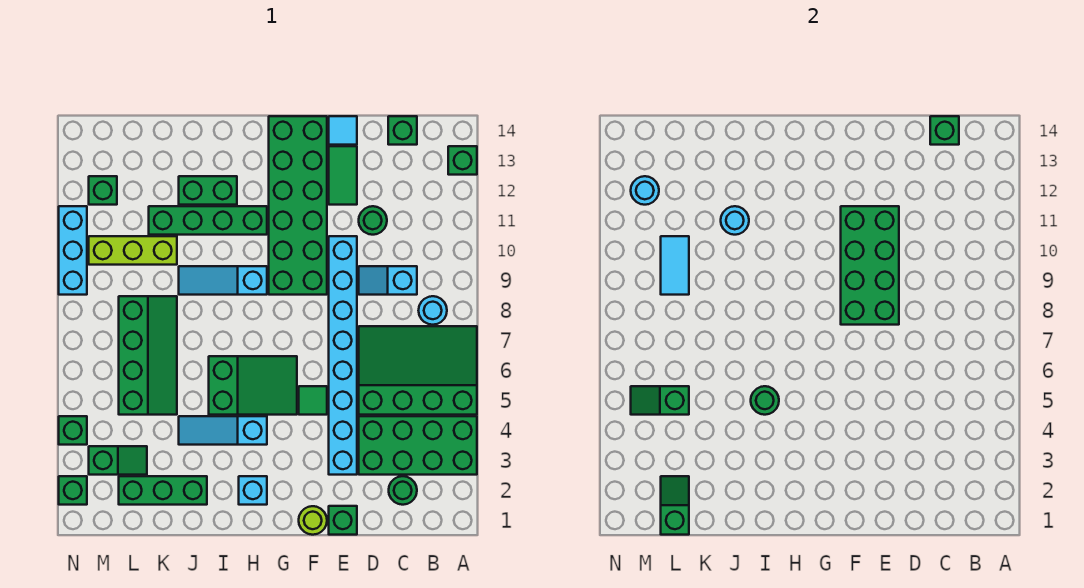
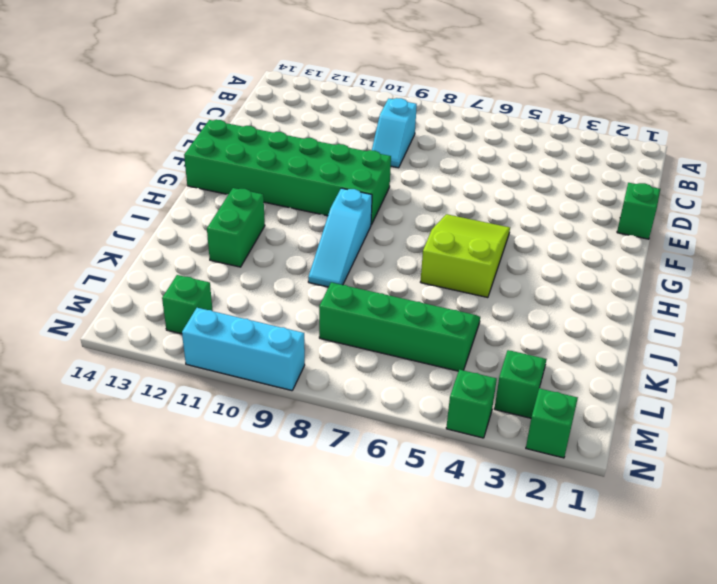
lime slope G5:I6 level 1 top I -> green slope G5:I6 level 1 top I
none -> green brick A3:D4 level 1
none -> green slope A5:D7 level 1 top 5
none -> green brick A13 level 1
none -> cyan round brick B8 level 1

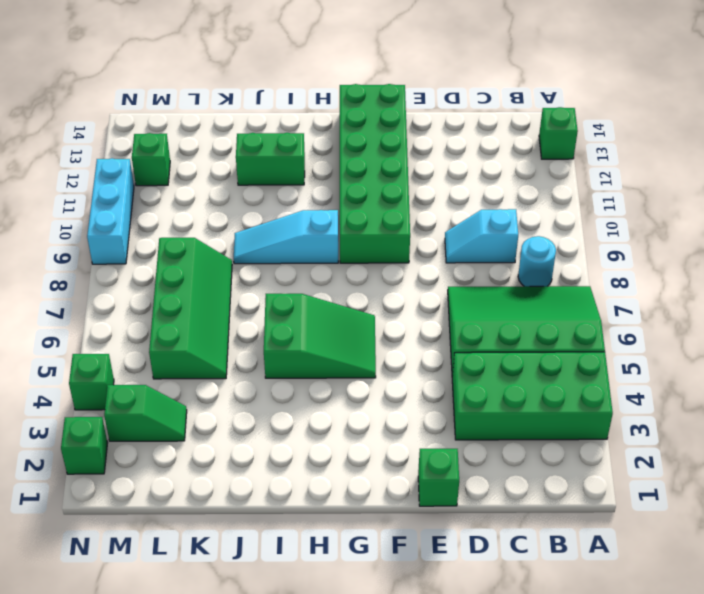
none -> green round brick C2 level 1
none -> green brick C14 level 1
none -> green round brick D11 level 1
none -> cyan brick E3:E10 level 1

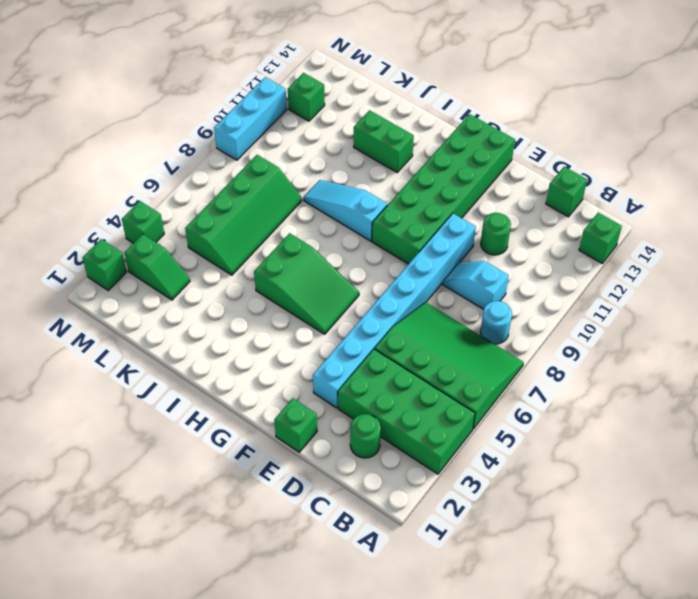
none -> green tile E12:E13 level 1
none -> cyan tile E14 level 1
none -> lime round brick F1 level 1
none -> green tile F5 level 1

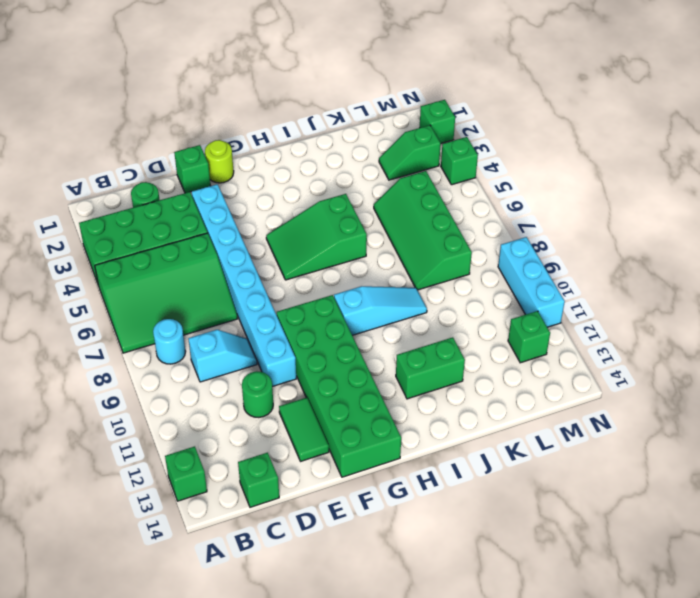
none -> cyan tile E14 level 1
none -> green tile F5 level 1
none -> cyan brick H2 level 1
none -> cyan slope H4:J4 level 1 top H

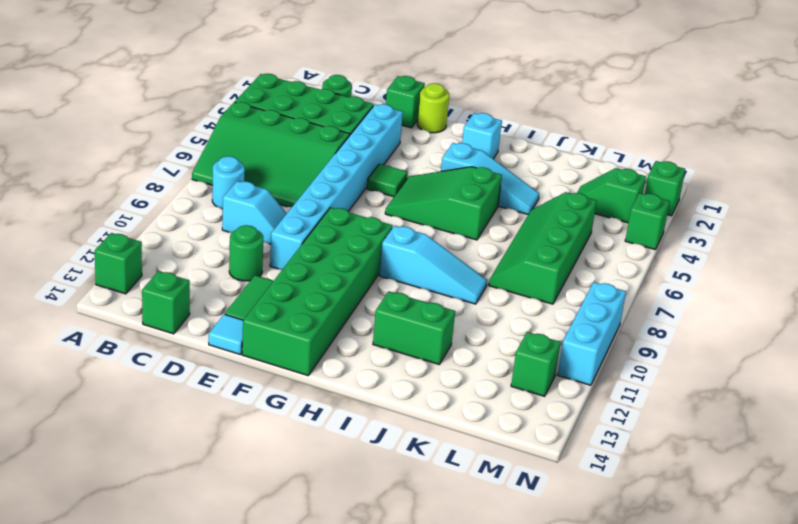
none -> green brick H11:K11 level 1
none -> green brick J2:L2 level 1
none -> lime brick K10:M10 level 1
none -> green brick C14 level 2

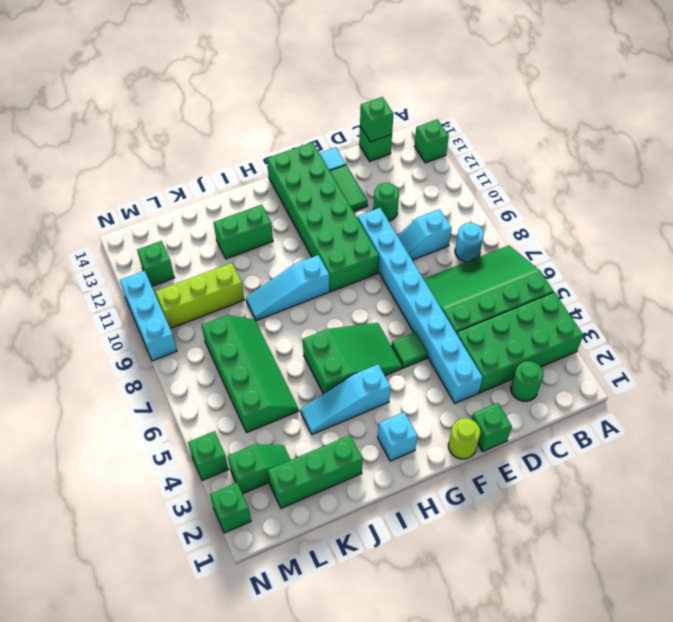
none -> green brick H11:K11 level 1
none -> green brick E8:F11 level 2
none -> green round brick I5 level 2
none -> cyan round brick J11 level 2

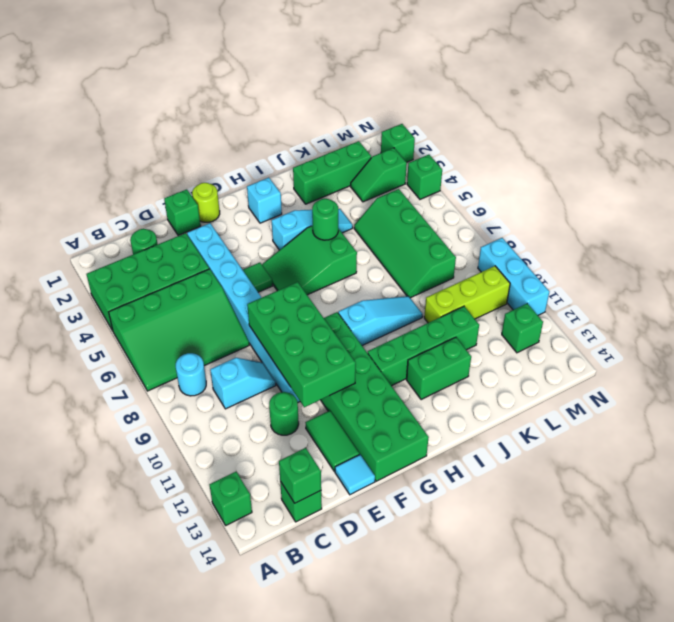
none -> cyan round brick J11 level 2
none -> green slope L1:L2 level 2 top 1
none -> green slope L5:M5 level 2 top L
none -> cyan tile L9:L10 level 2

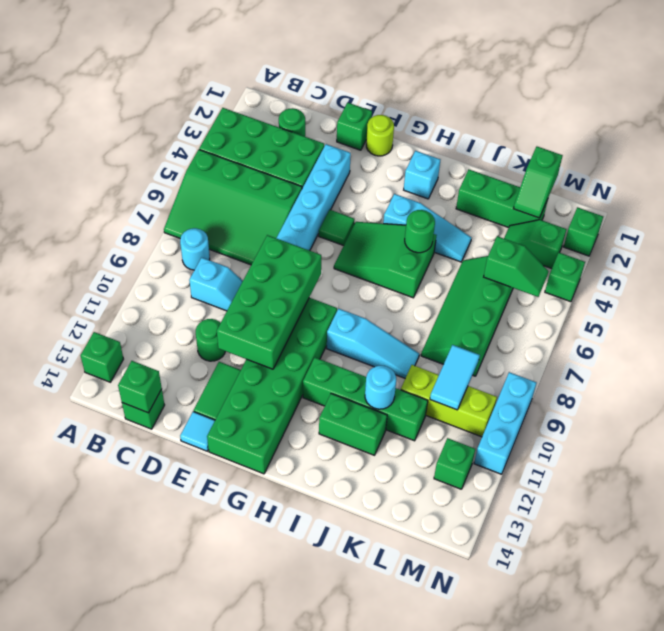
none -> cyan round brick M12 level 2

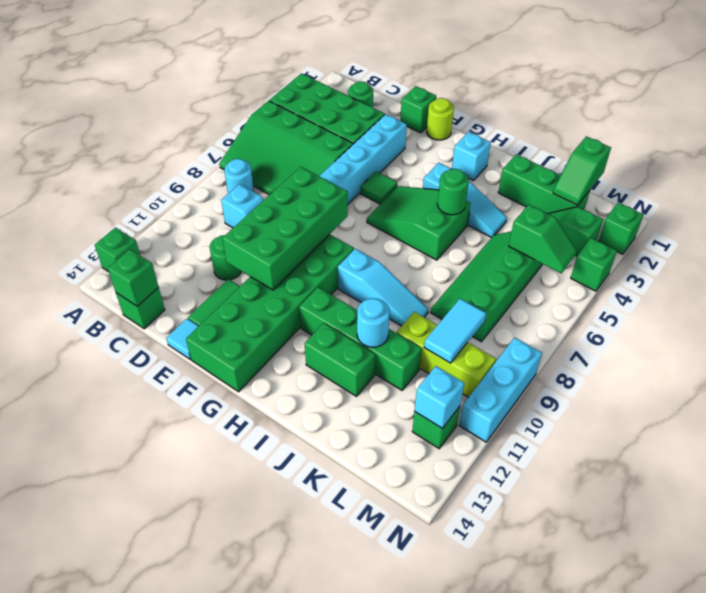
cyan brick M12 level 2 -> cyan round brick M12 level 2

